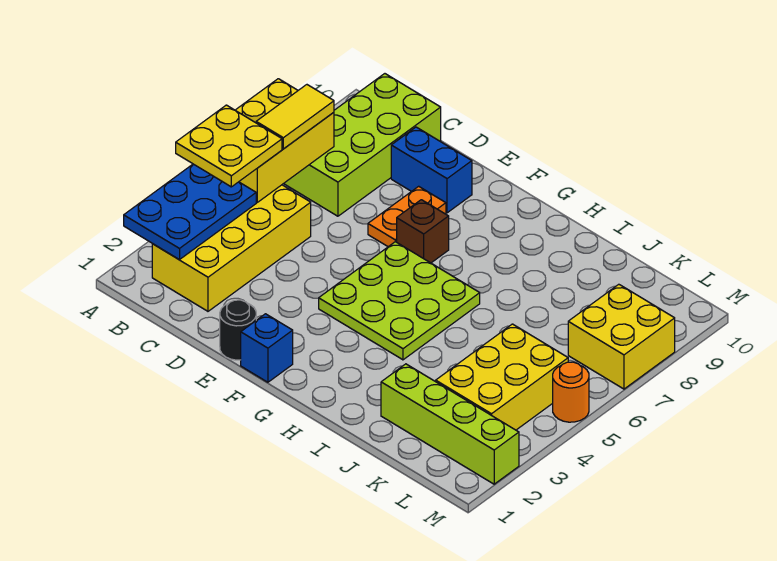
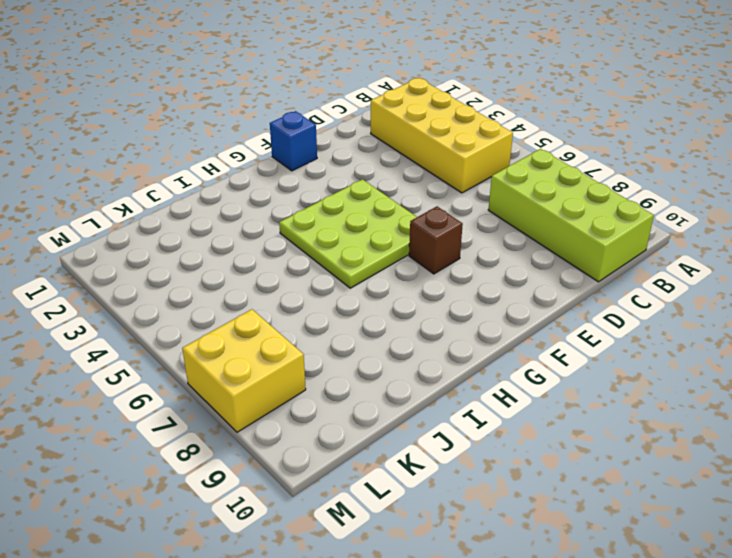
none -> blue brick D9:E9 level 1
none -> black round brick E1 level 1
none -> orange plate E7:E8 level 1

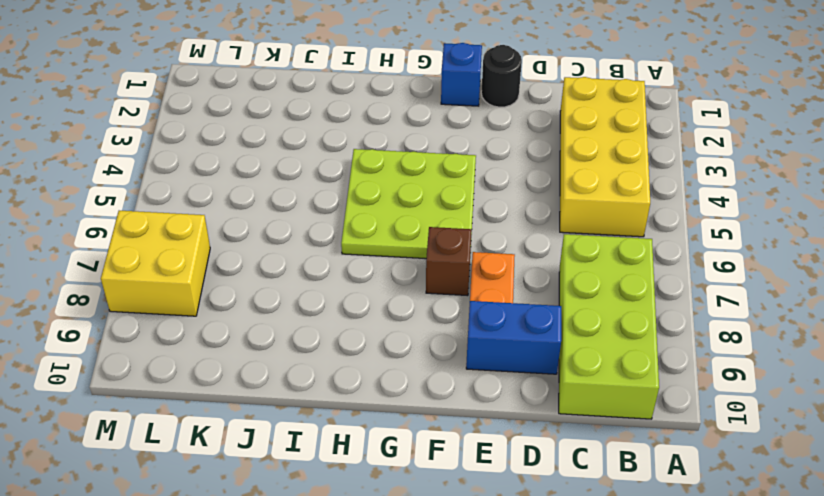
none -> lime brick J2:M2 level 1
none -> yellow brick K3:L5 level 1
none -> orange round brick M5 level 1

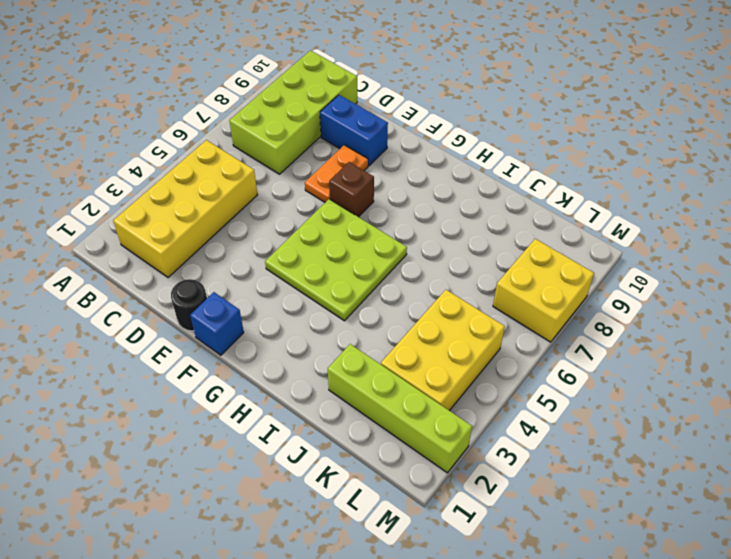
none -> orange round brick M5 level 1
none -> blue plate A2:B4 level 2
none -> yellow brick A5:B7 level 2

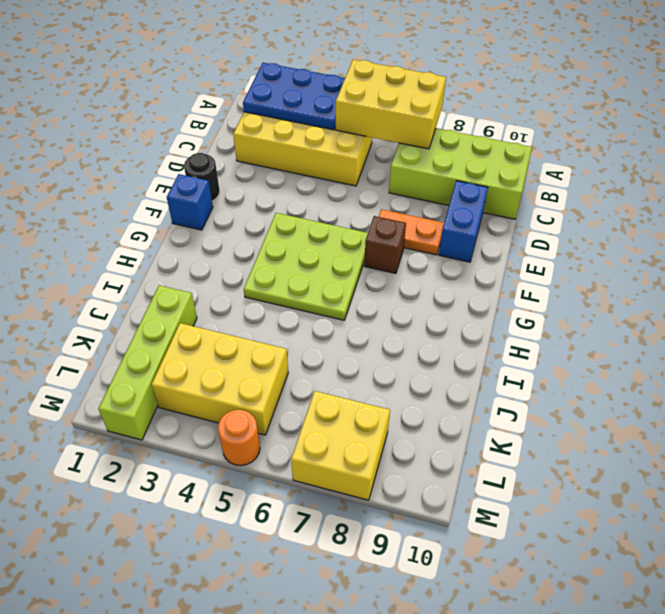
none -> yellow plate A4:B5 level 3
none -> yellow tile B6:B7 level 3

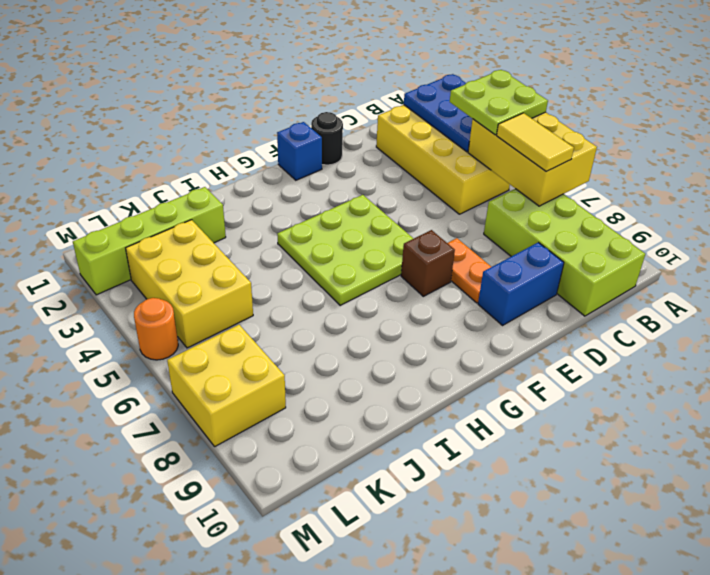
lime plate A4:B5 level 3 -> yellow plate A4:B5 level 3

